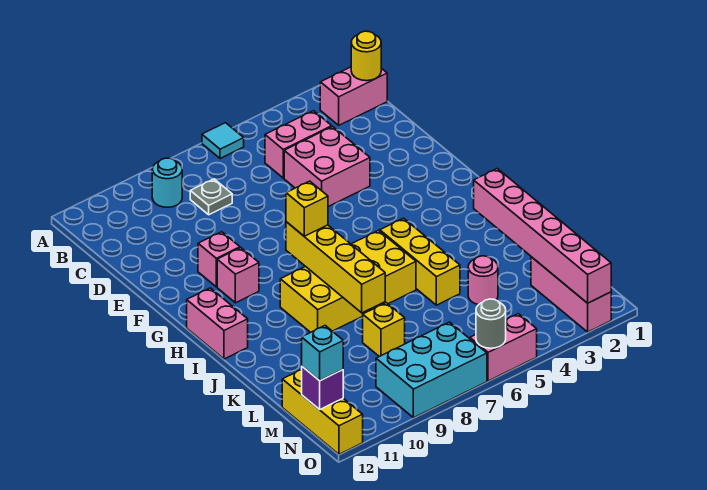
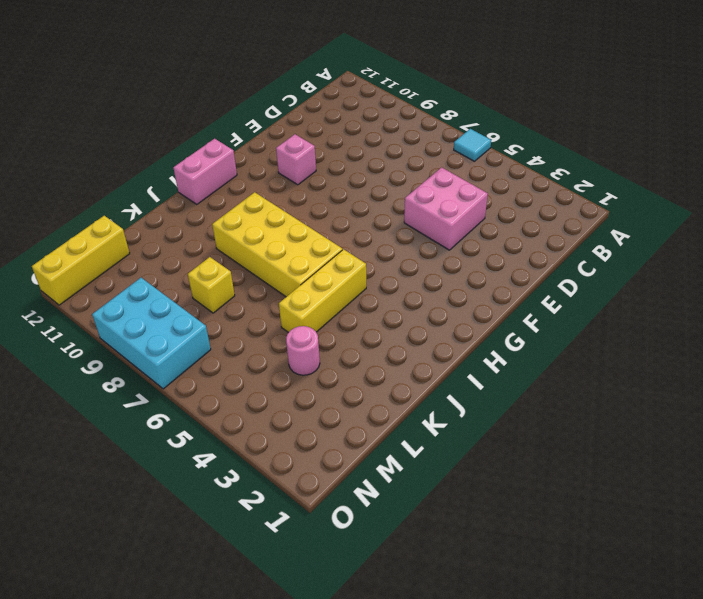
none -> pink brick B1:B2 level 1
none -> cyan round brick B9 level 1
none -> pink brick C4:C5 level 1

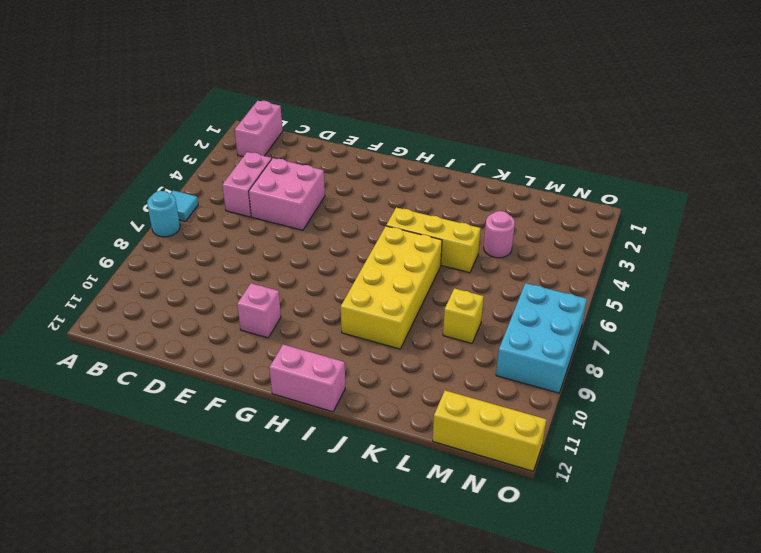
cyan round brick A7 level 1 -> cyan round brick B9 level 1
none -> grey plate C8 level 1
none -> pink brick G10 level 1
none -> pink brick M2:O2 level 1

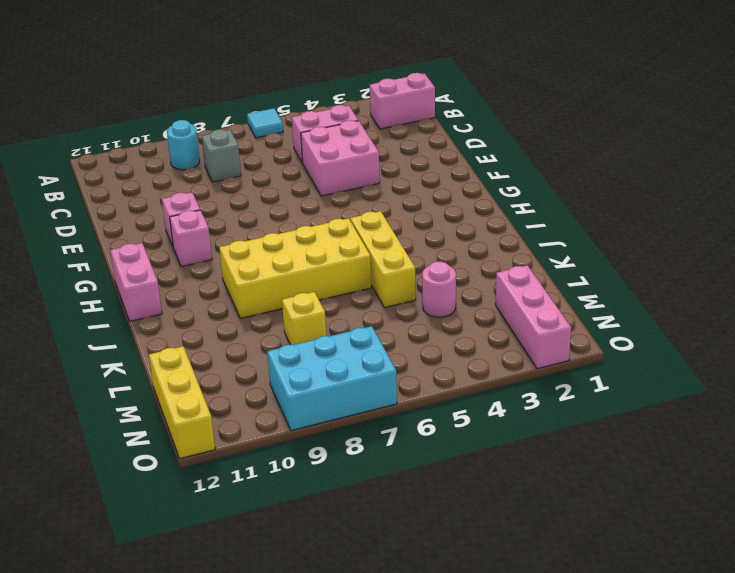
grey brick C8 level 1 -> grey plate C8 level 1
none -> pink brick O5:O6 level 1
none -> yellow round brick B1 level 2
none -> yellow brick H8:K8 level 2

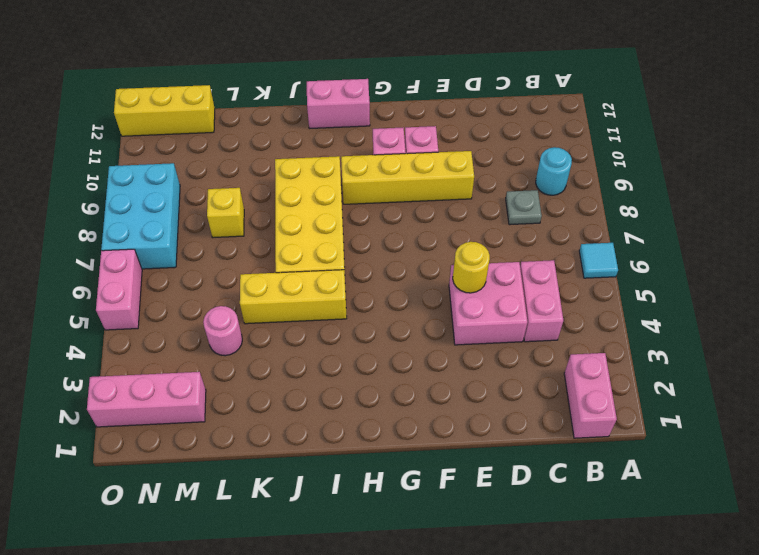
yellow round brick E5 level 2 -> yellow round brick B1 level 2
yellow brick E9:H9 level 1 -> yellow brick H8:K8 level 2
none -> pink brick J2:O2 level 2
none -> purple brick N12 level 2
none -> grey round brick O6 level 2

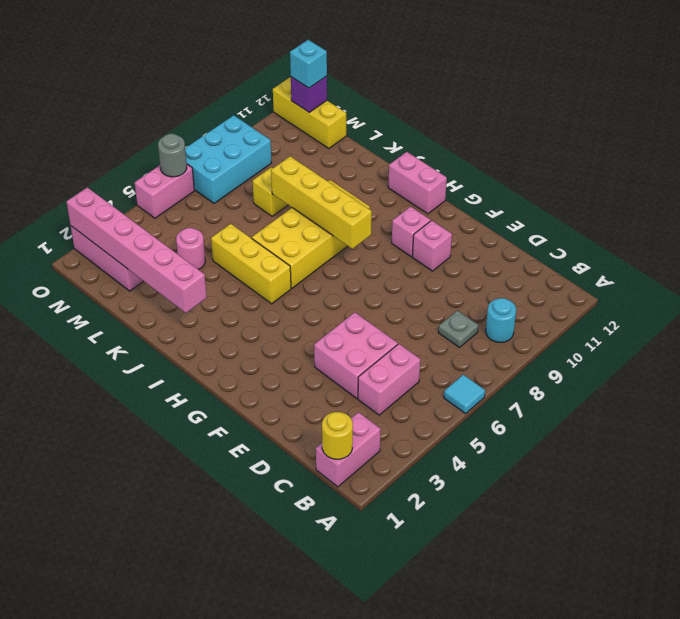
none -> yellow brick H8 level 3

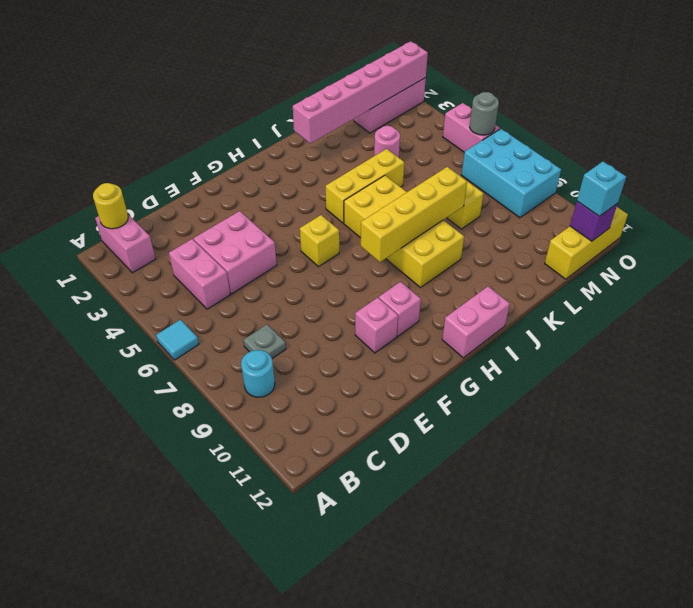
yellow brick G6 level 1 -> yellow brick H8 level 3

